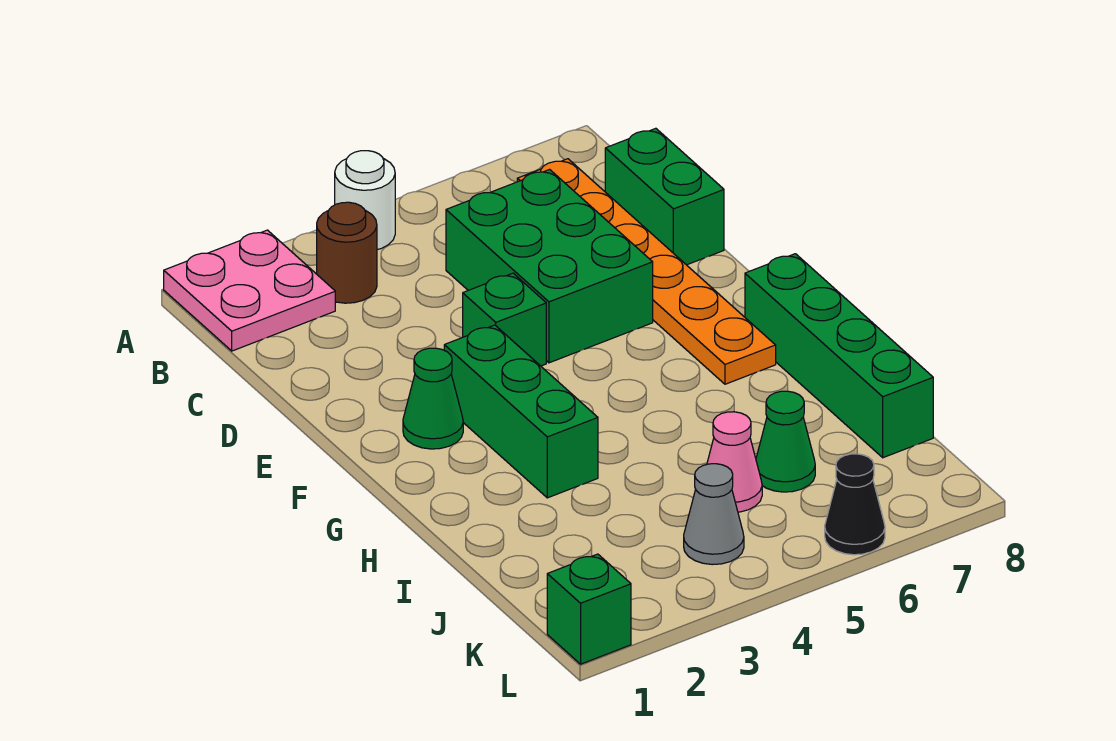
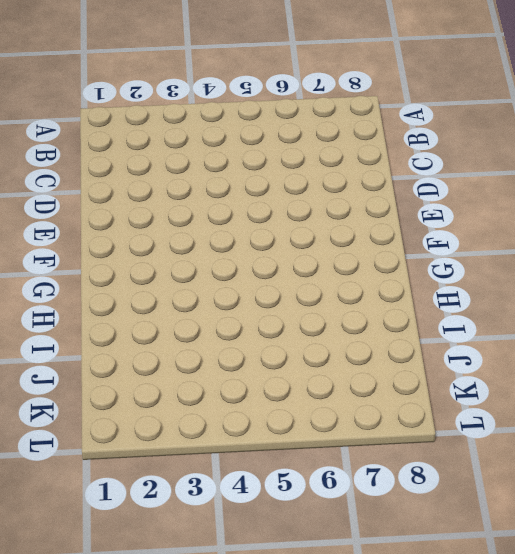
none -> pink plate A1:B2 level 1
none -> white round brick A4 level 1
none -> brown round brick B3 level 1

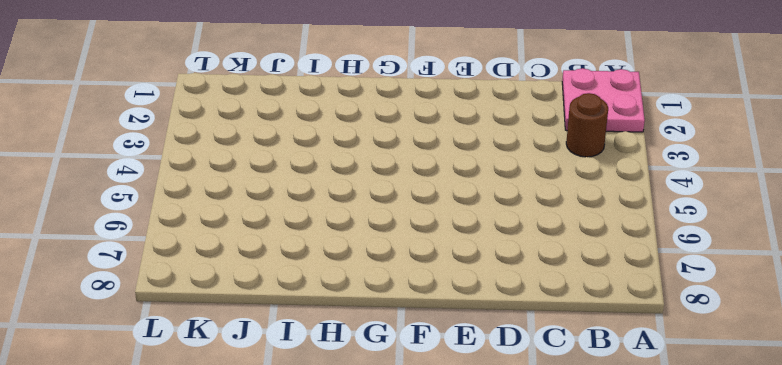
none -> white round brick A4 level 1
none -> orange plate B7:G7 level 1
none -> green brick C5:E6 level 1

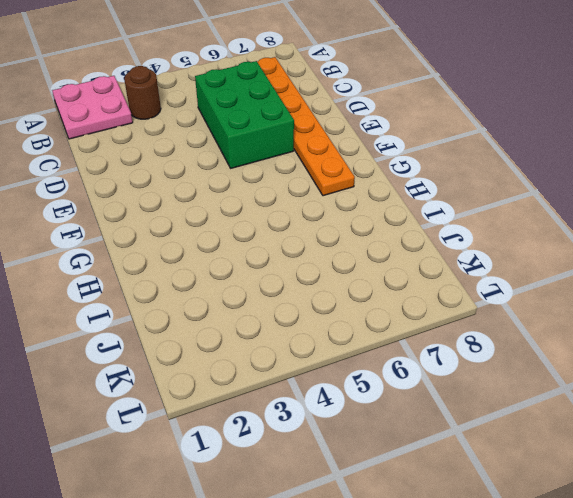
none -> white round brick A4 level 1
none -> green brick C8:D8 level 1
none -> green brick E4 level 1

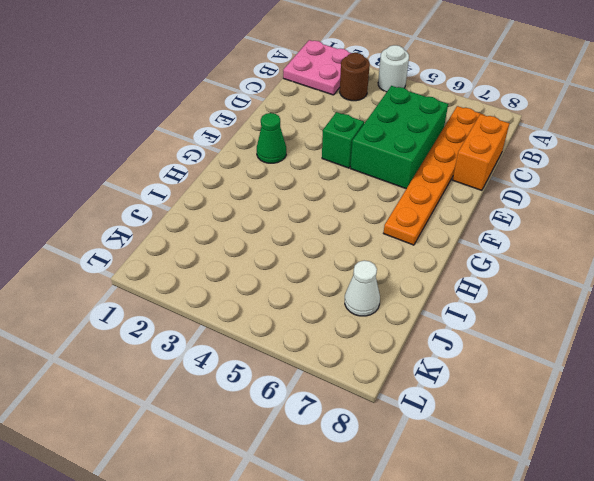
orange brick C8:D8 level 1 -> green brick C8:D8 level 1
white cone J7 level 1 -> none
none -> green brick F3:H3 level 1
none -> green brick G8:J8 level 1
none -> pink cone J5 level 1

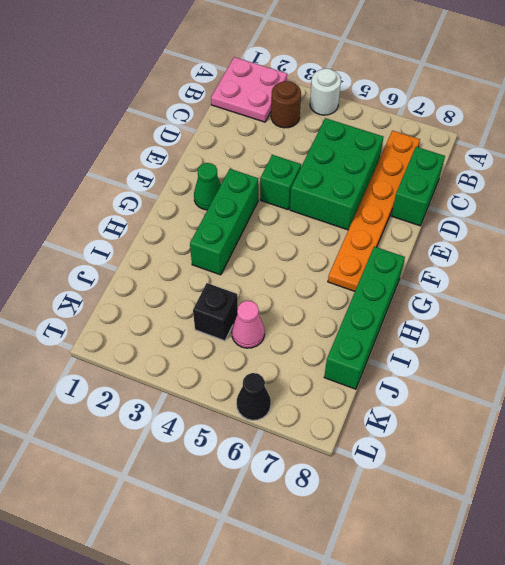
black brick J4 level 1 -> none
none -> green cone J6 level 1
none -> grey cone K4 level 1
none -> green brick L1 level 1

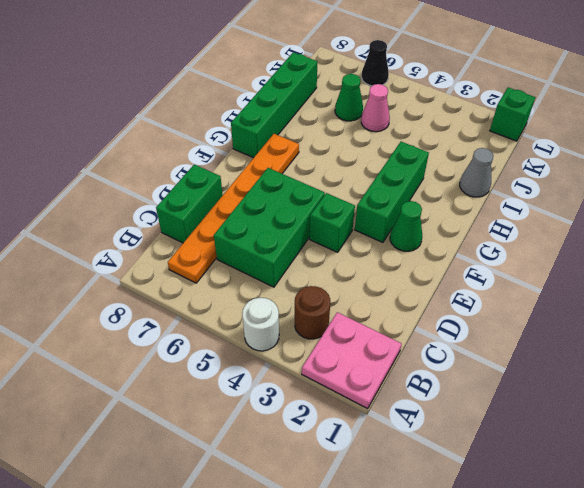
grey cone I1 level 1 -> grey cone K4 level 1

